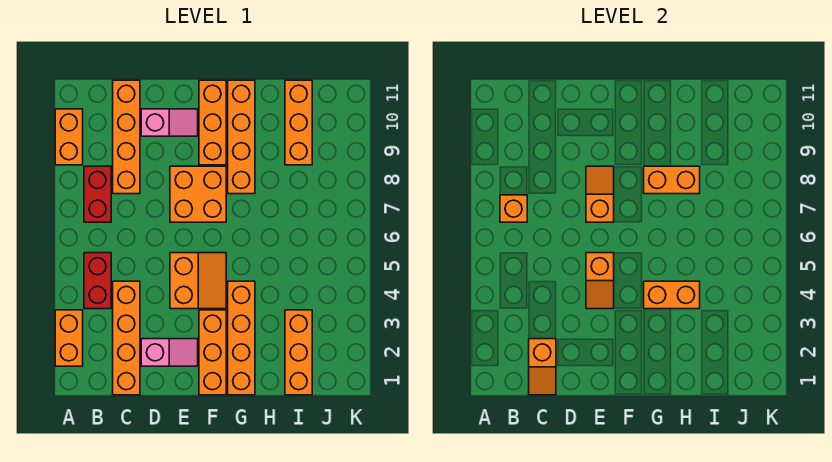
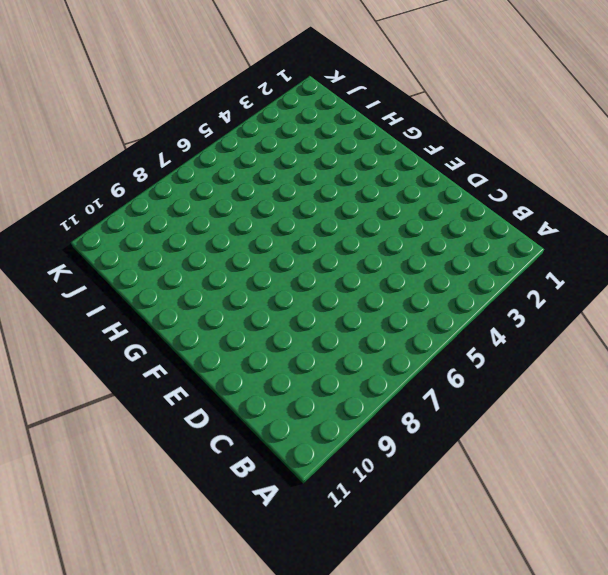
none -> orange brick A2:A3 level 1
none -> orange brick A9:A10 level 1
none -> red brick B4:B5 level 1

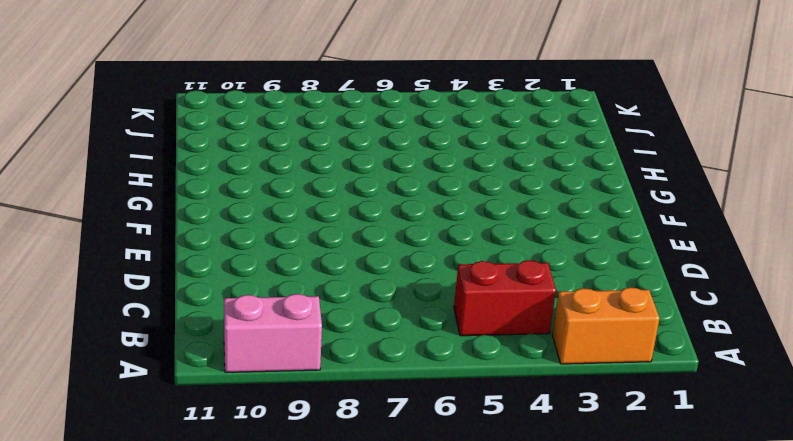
pink brick A9:A10 level 1 -> orange brick A9:A10 level 1
none -> red brick B7:B8 level 1
none -> orange brick C1:C4 level 1
none -> orange brick C8:C11 level 1

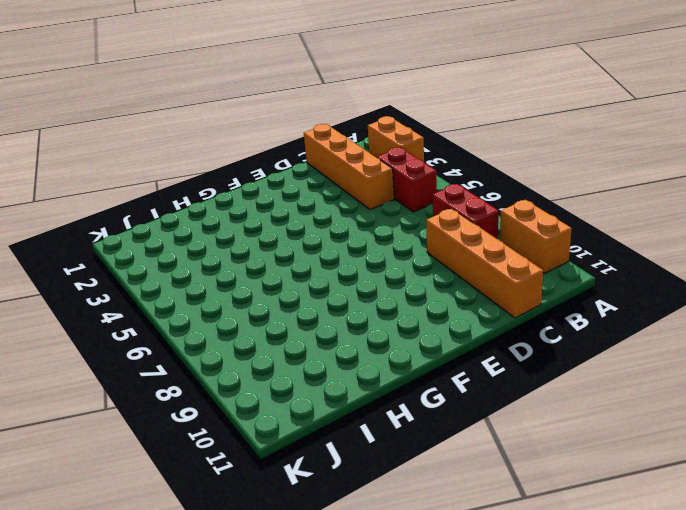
none -> pink slope D2:E2 level 1 top D
none -> pink slope D10:E10 level 1 top D
none -> orange slope E4:F5 level 1 top E

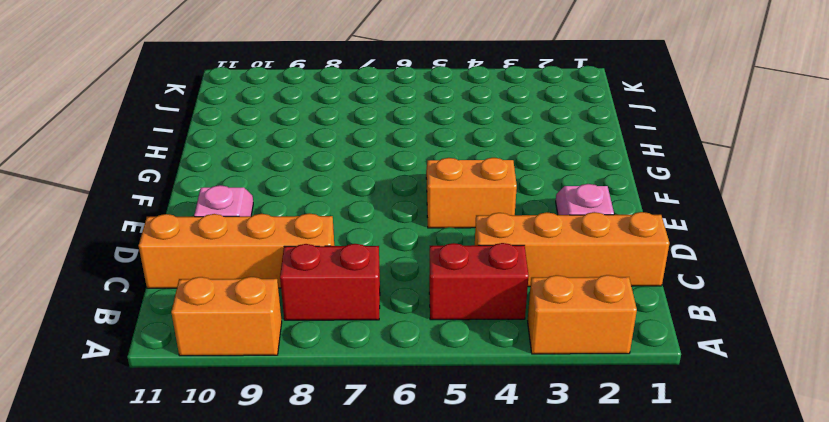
none -> orange brick E7:F8 level 1
none -> orange brick F1:F3 level 1
none -> orange brick F9:F11 level 1

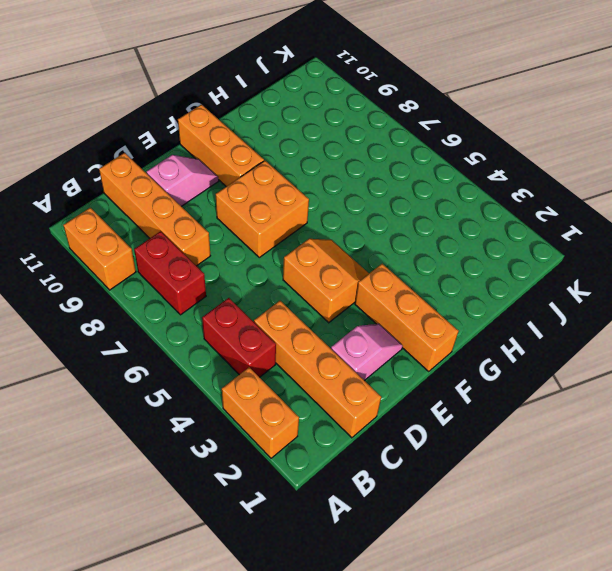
none -> orange brick G1:G4 level 1
none -> orange brick G8:G11 level 1
none -> orange brick I1:I3 level 1

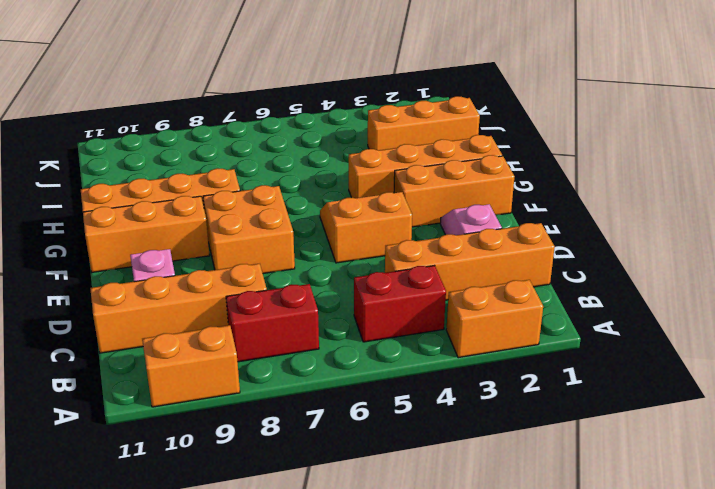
none -> orange brick I9:I11 level 1
none -> orange brick B7 level 2
none -> orange slope C1:C2 level 2 top 2

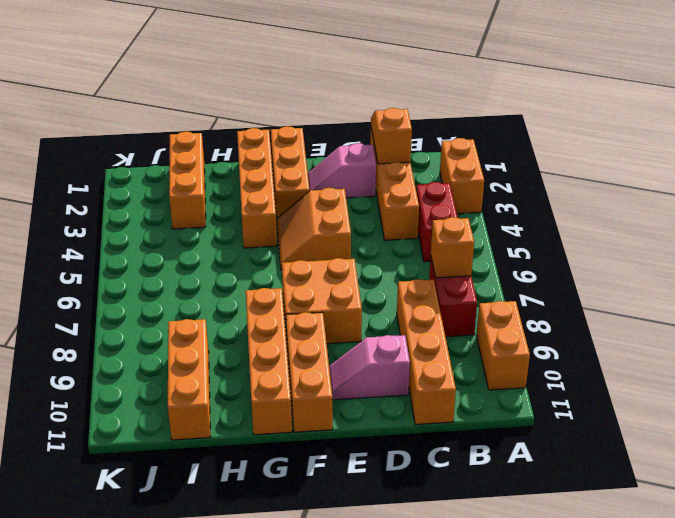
none -> orange slope E4:E5 level 2 top 5
none -> orange slope E7:E8 level 2 top 7
none -> orange brick G4:H4 level 2

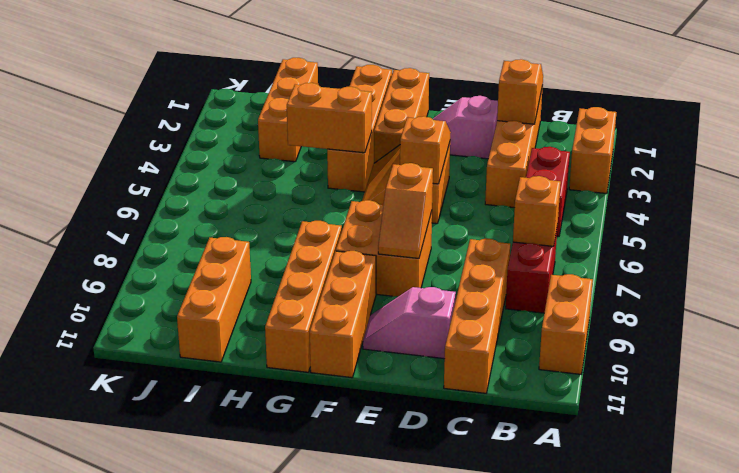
none -> orange brick G8:H8 level 2

